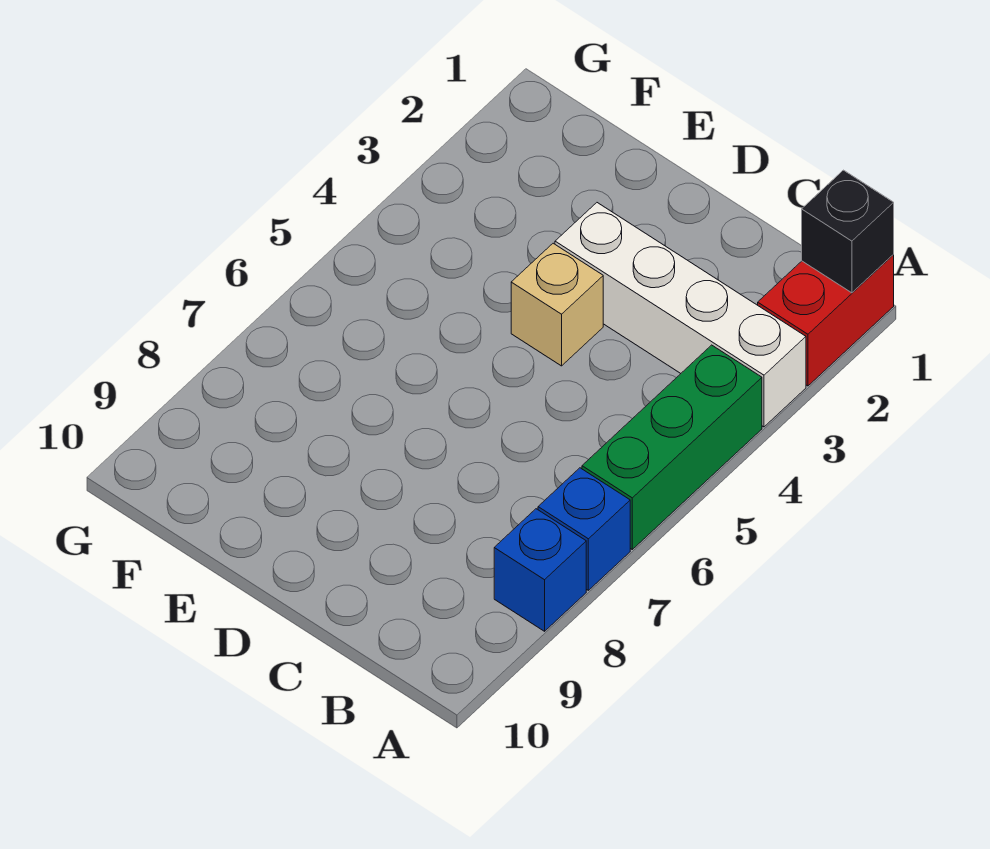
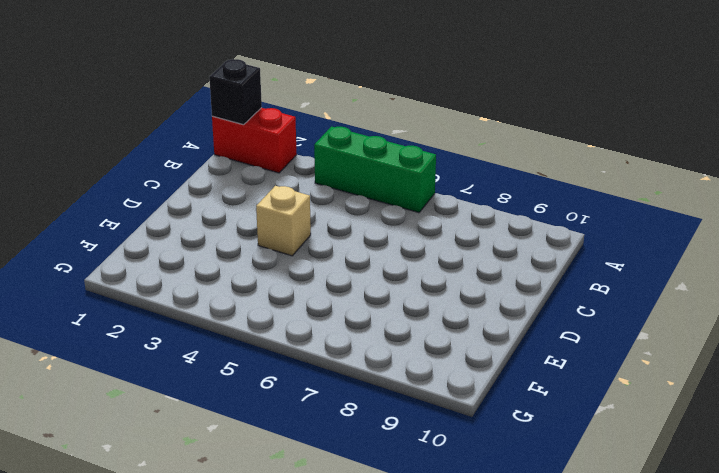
none -> white brick A3:D3 level 1
none -> blue brick A7 level 1

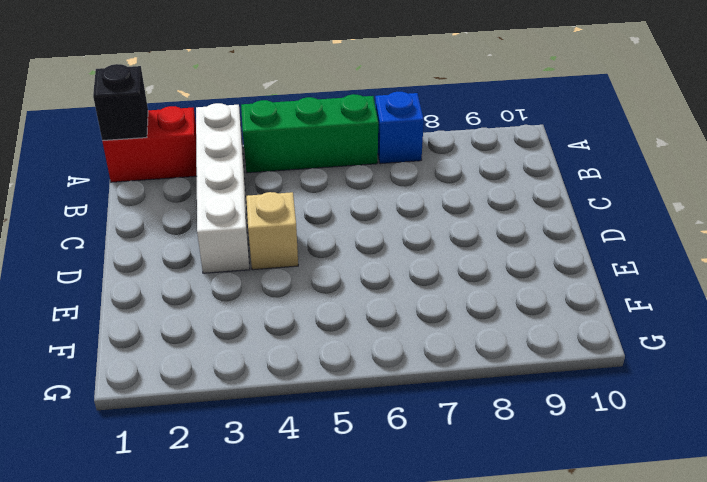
none -> blue brick A8 level 1

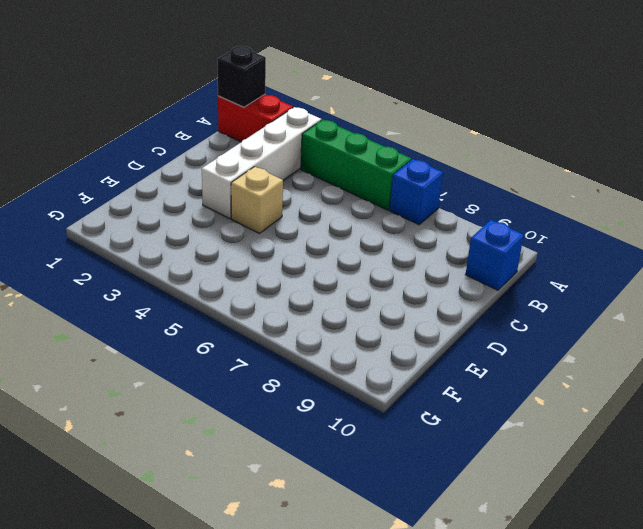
blue brick B10 level 1 -> blue brick A8 level 1

